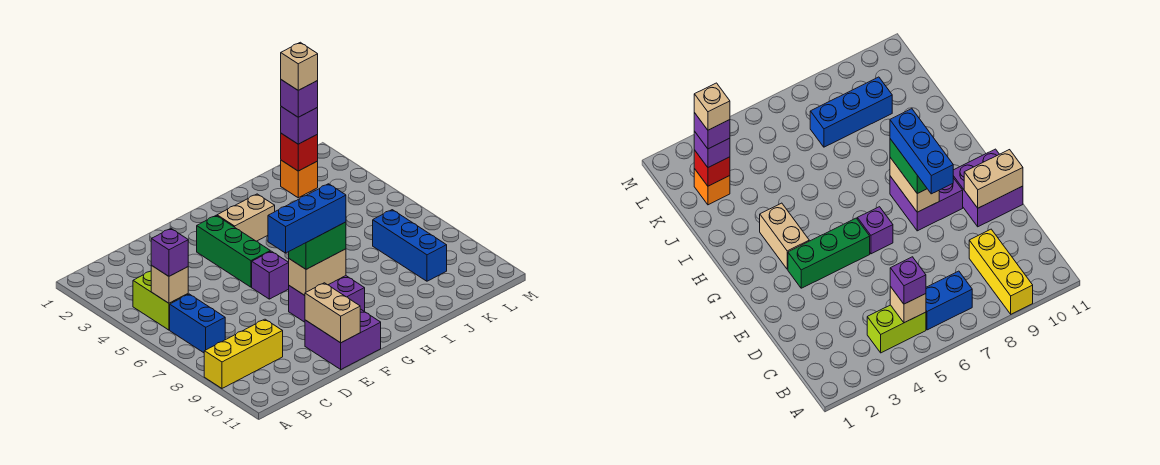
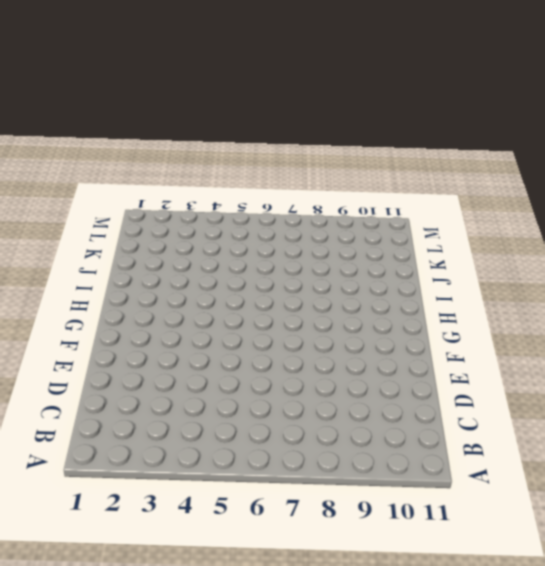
none -> yellow brick A9:C9 level 1
none -> lime brick B4:B5 level 1
none -> blue brick B6:B7 level 1

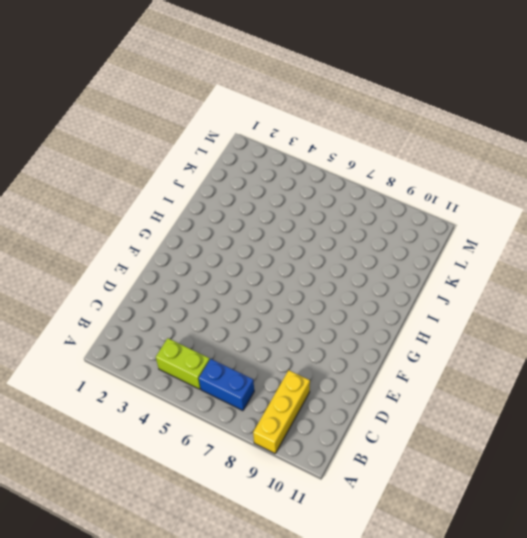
none -> purple brick E10:F11 level 1
none -> green brick F3:F5 level 1
none -> purple brick F6 level 1

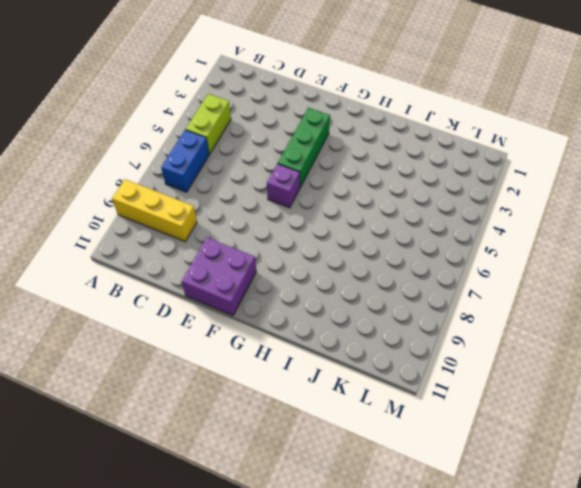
none -> purple brick F8:G9 level 1
none -> tan brick G3:H3 level 1
none -> orange brick K2 level 1

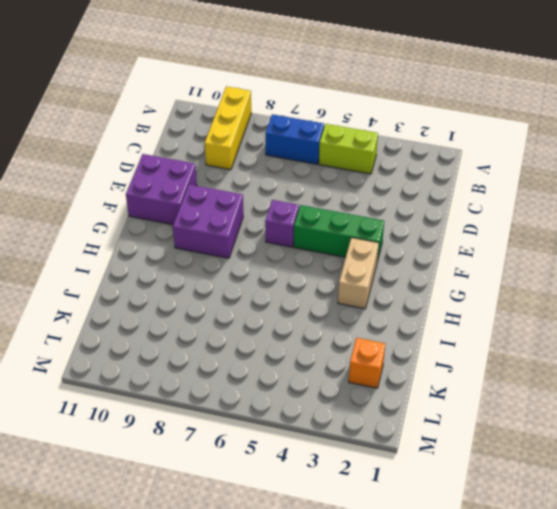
none -> blue brick K7:K9 level 1
none -> tan brick B5 level 2
none -> tan brick E10:E11 level 2

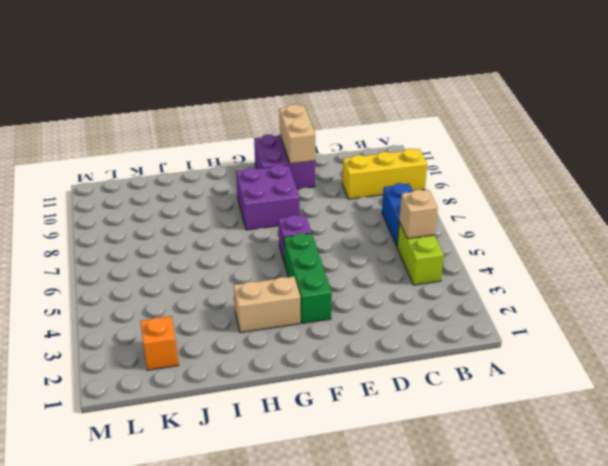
none -> blue brick K7:K9 level 1
none -> tan brick F8:G8 level 2
none -> red brick K2 level 2

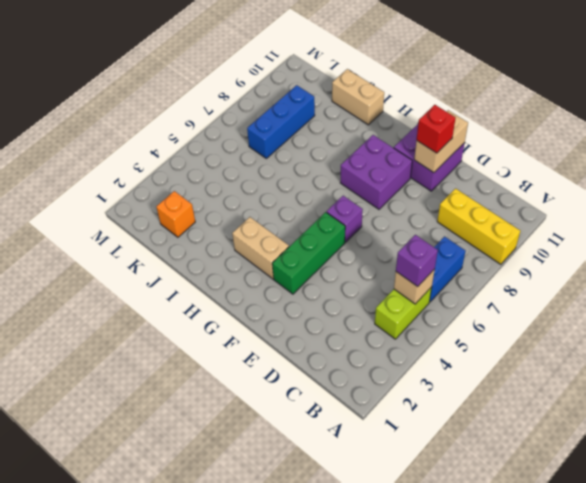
red brick E10 level 3 -> red brick K2 level 2
tan brick I11:J11 level 1 -> tan brick F8:G8 level 2
none -> green brick F8:G8 level 3
none -> purple brick K2 level 3
none -> blue brick E8:G8 level 4

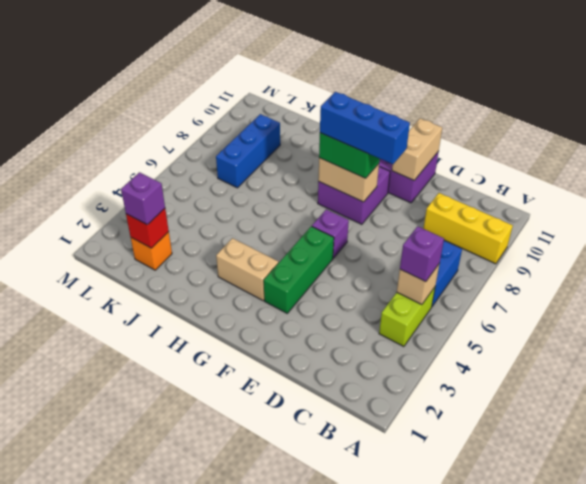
none -> purple brick K2 level 4
none -> tan brick K2 level 5

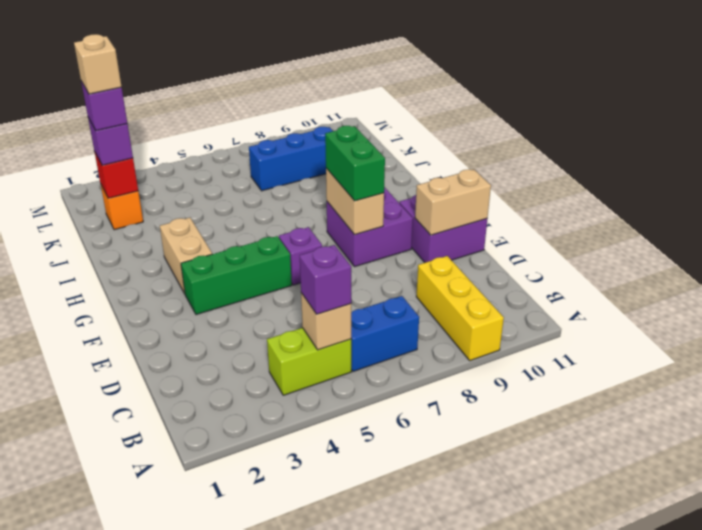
none -> blue brick E8:G8 level 4

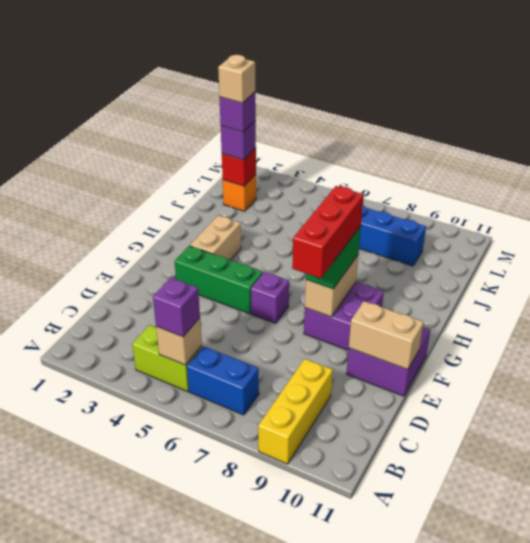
red brick E8:G8 level 4 -> blue brick E8:G8 level 4

